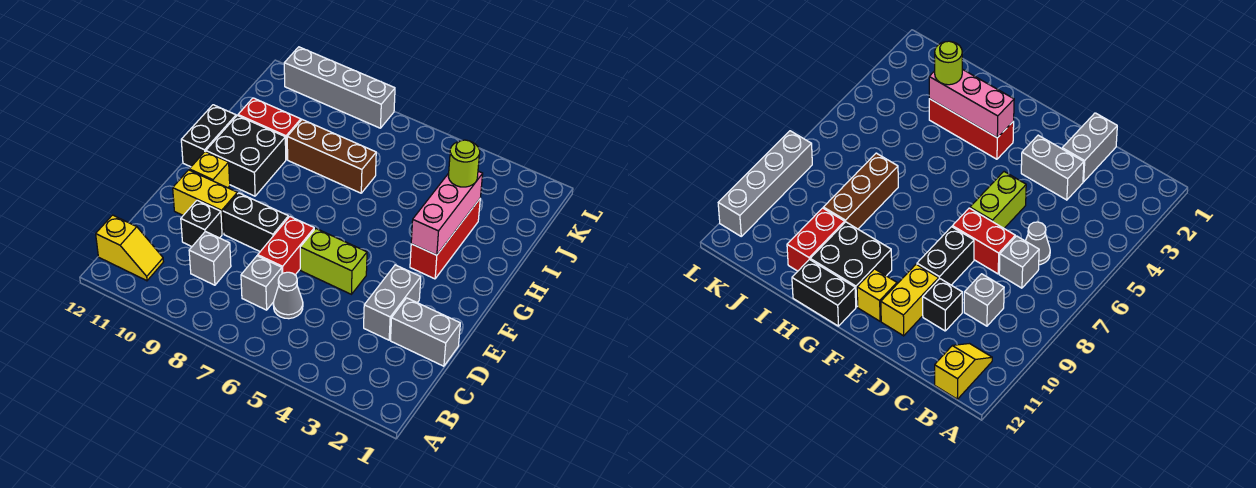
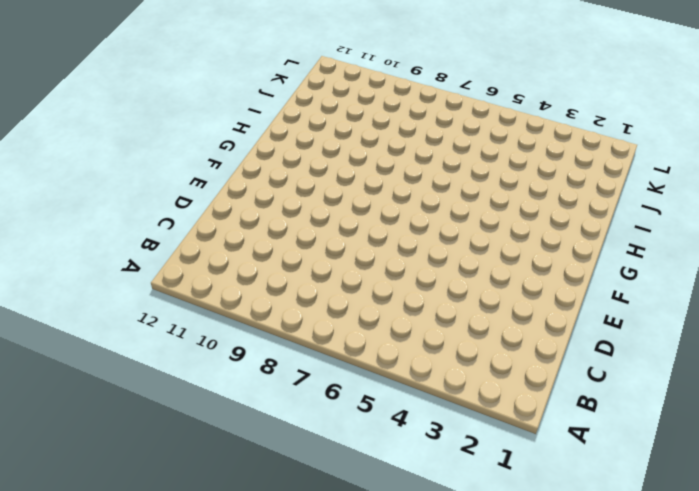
none -> yellow slope B11:B12 level 1 top 12
none -> grey cone C6 level 1
none -> grey brick C7 level 1

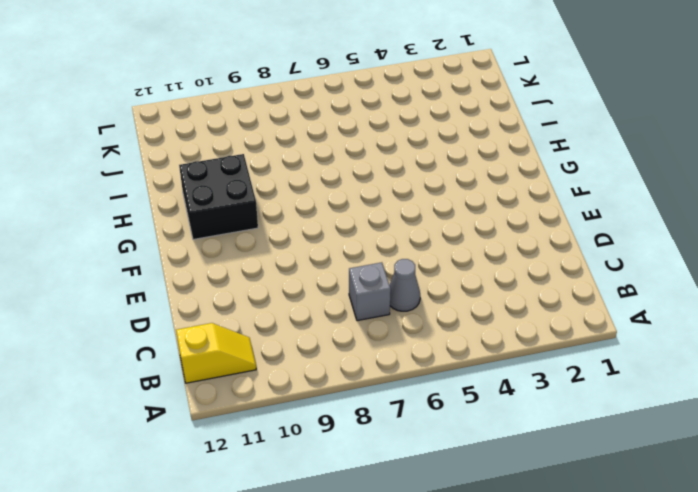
none -> grey brick C9 level 1
none -> grey brick D1:D2 level 1
none -> grey brick D3:E3 level 1

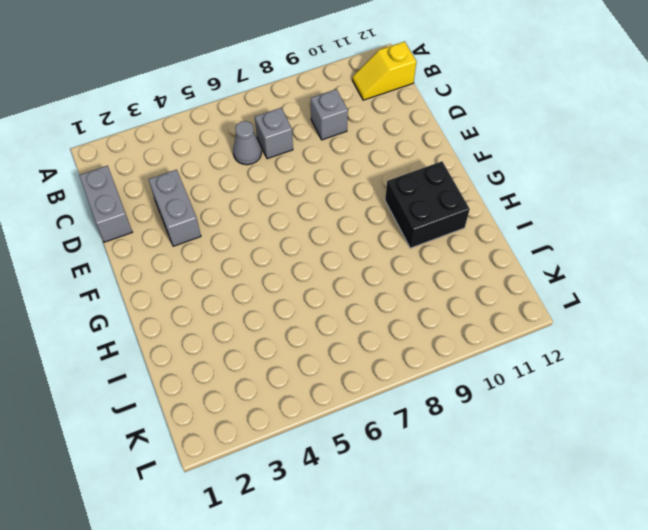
grey brick C1:D1 level 1 -> grey brick D1:D2 level 1
none -> red brick D7:E7 level 1
none -> black brick D10 level 1
none -> lime brick E5:E6 level 1

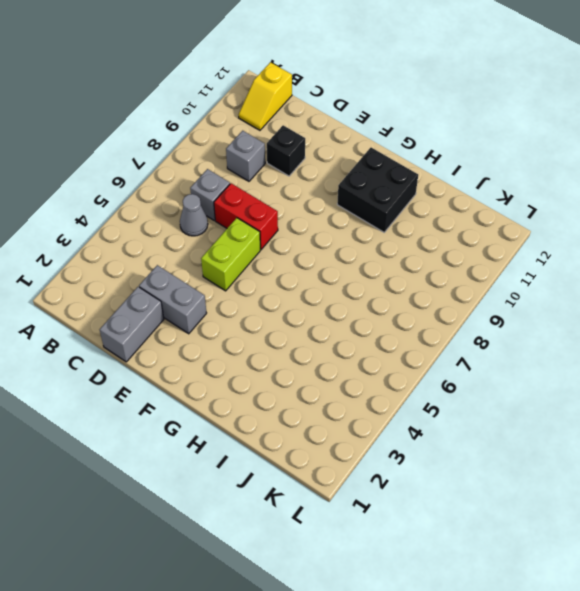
none -> black brick E8:E9 level 1
none -> yellow brick E10:E11 level 1
none -> yellow brick F11 level 1

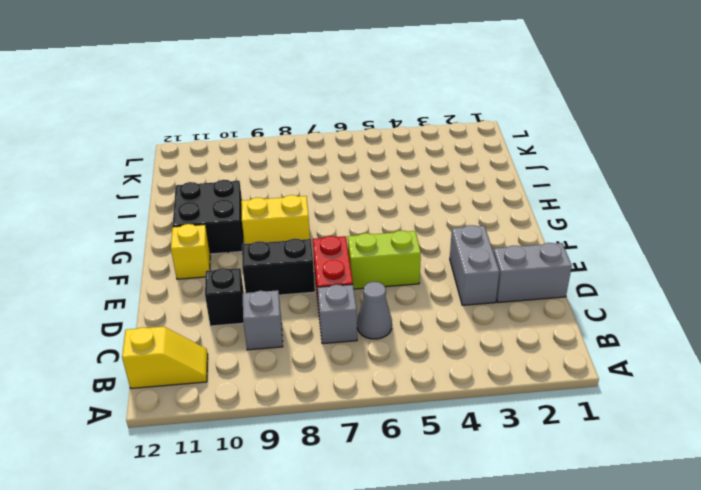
yellow brick G8:G9 level 1 -> yellow brick E10:E11 level 1
none -> red brick G3:I3 level 1
none -> black brick G12:H12 level 1
none -> brown brick I7:I9 level 1

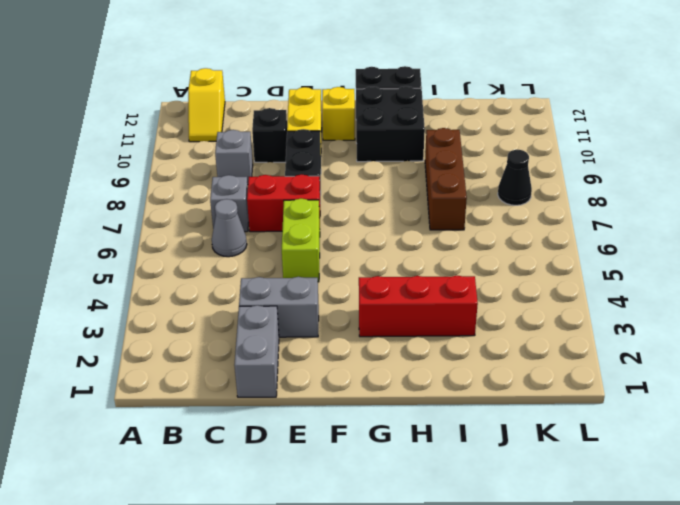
black cone K8 level 1 -> none
none -> red brick I10:I11 level 1
none -> grey brick L8:L11 level 1
none -> pink brick G3:I3 level 2

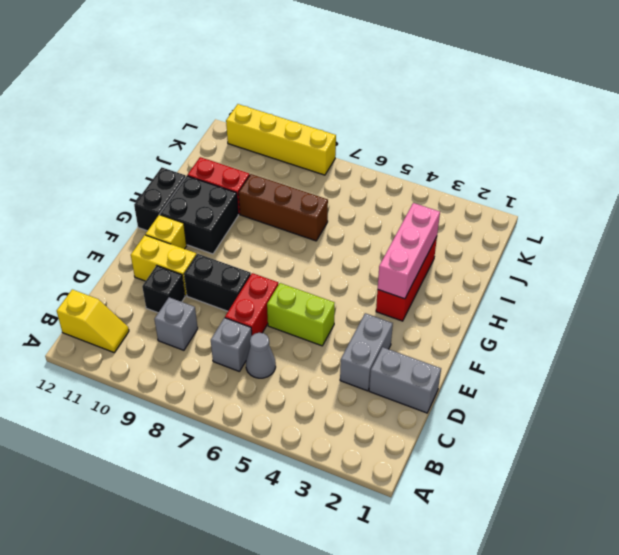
yellow brick L8:L11 level 1 -> grey brick L8:L11 level 1
none -> lime round brick I3 level 3

